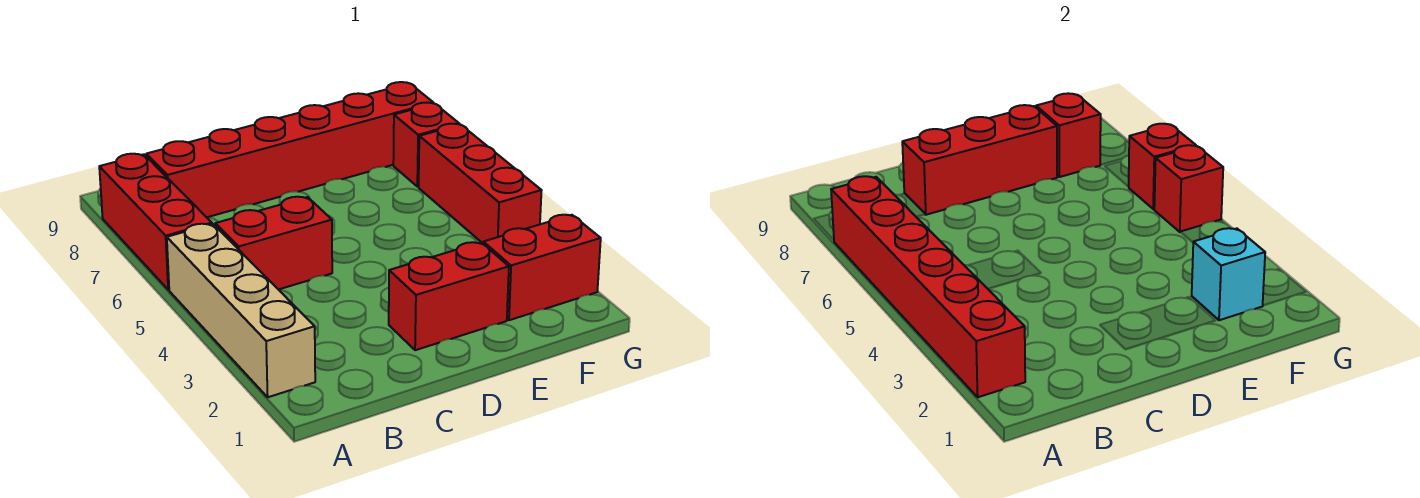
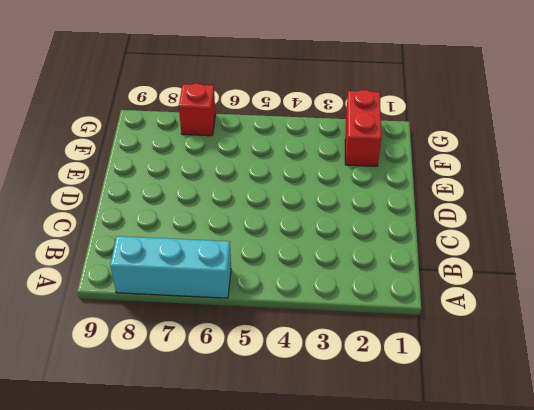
cyan brick A6:A8 level 1 -> red brick A6:A8 level 1
none -> tan brick A2:A5 level 1
none -> red brick B5:C5 level 1
none -> red brick B8:G8 level 1

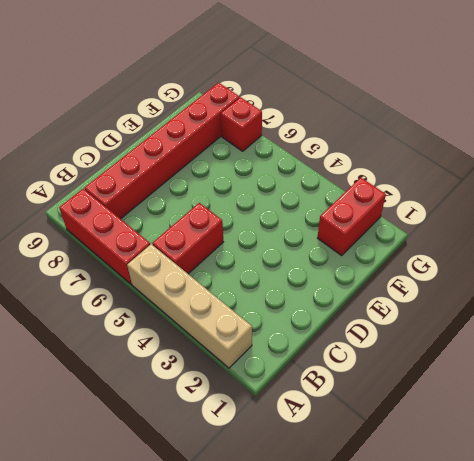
none -> red brick D2:E2 level 1
none -> red brick G4:G6 level 1
none -> red brick A2:A7 level 2

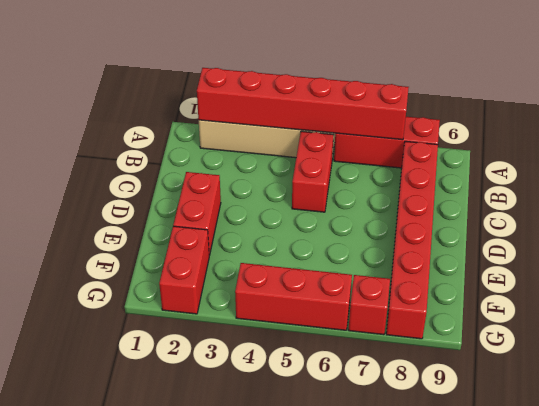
none -> red brick C8:E8 level 2
none -> cyan brick F2 level 2
none -> red brick F8 level 2

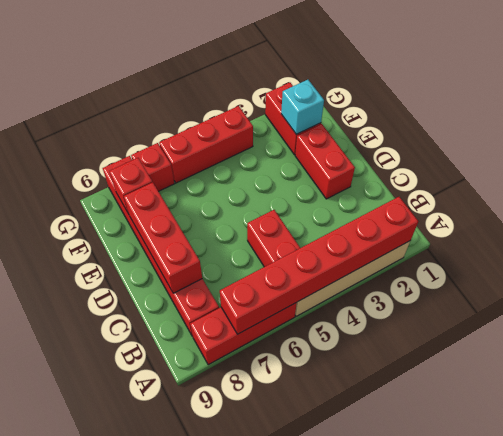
none -> red brick G5 level 2
none -> red brick G6 level 2

